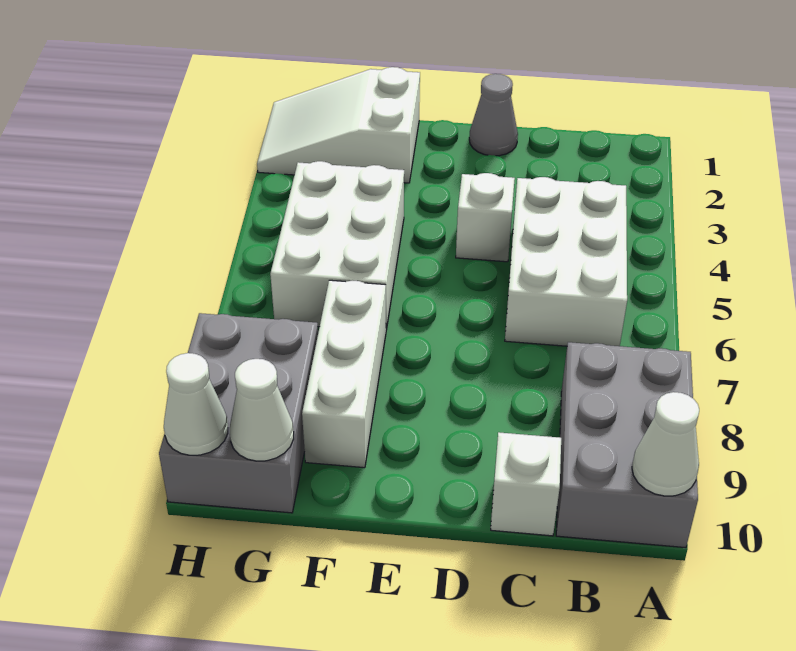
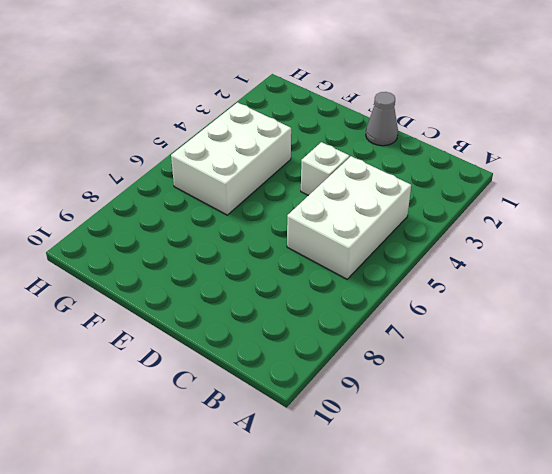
none -> grey brick A8:B10 level 1
none -> white brick C10 level 1
none -> white slope F1:H2 level 1 top F

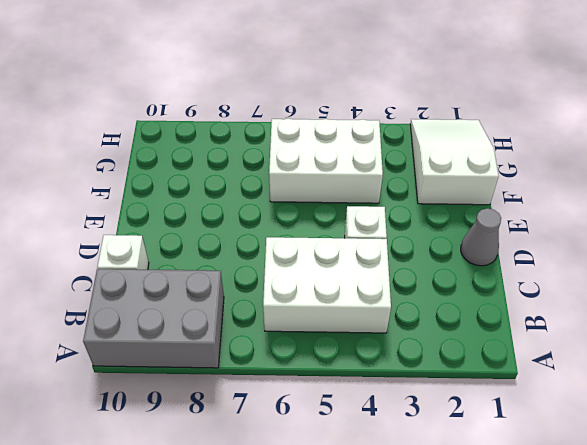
none -> white brick F7:F9 level 1
none -> grey brick G8:H10 level 1
none -> white cone A10 level 2

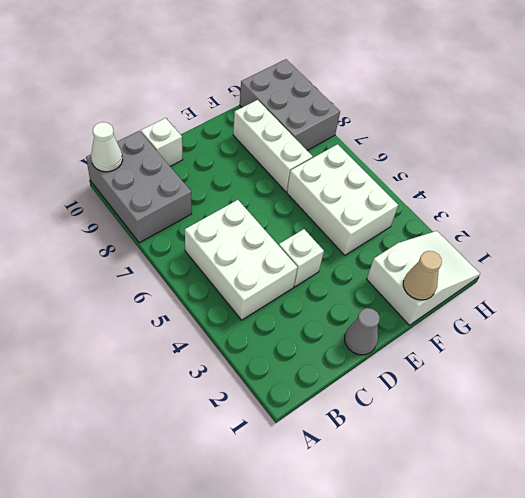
tan cone F1 level 2 -> none
none -> white cone G10 level 2
none -> white cone H10 level 2

